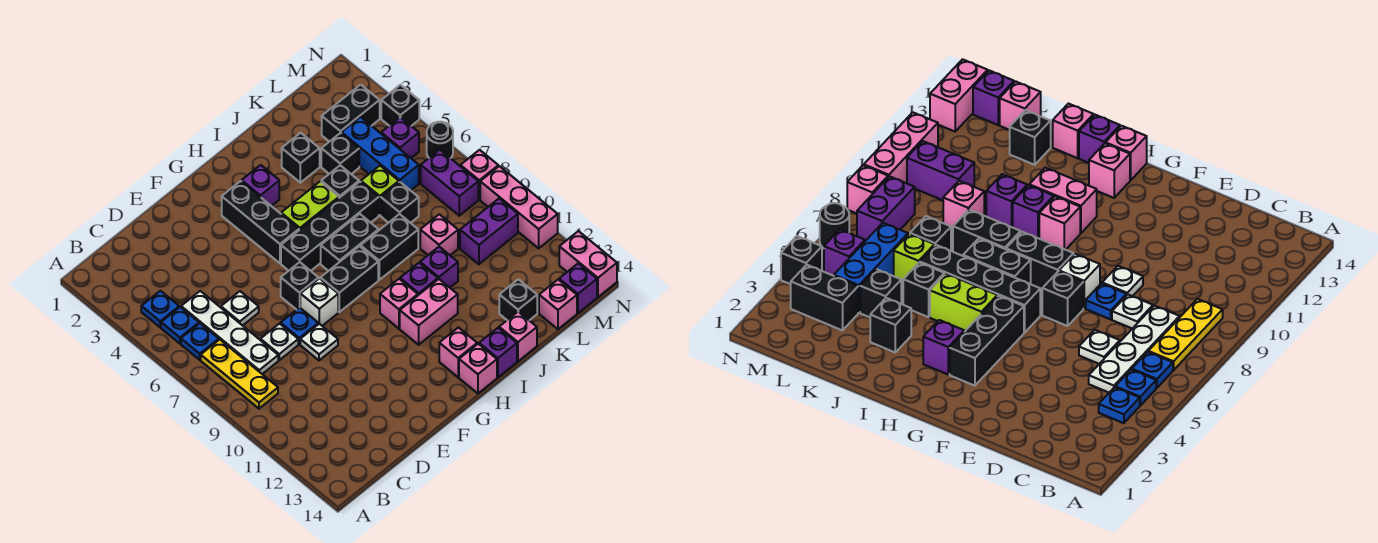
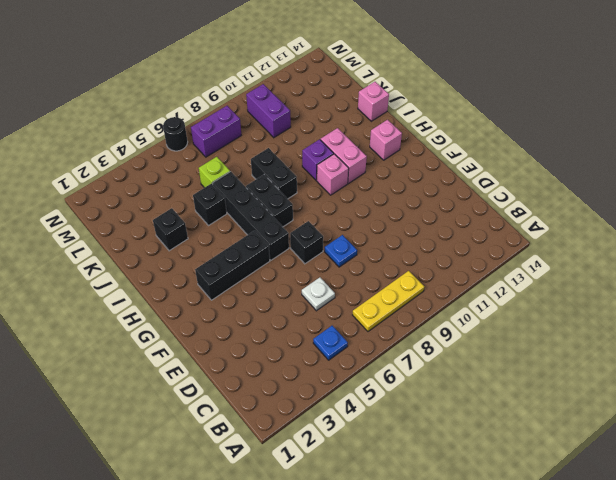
none -> blue plate B4 level 1
none -> blue plate B6 level 1
none -> white plate C5:C8 level 1
none -> white plate D8 level 1

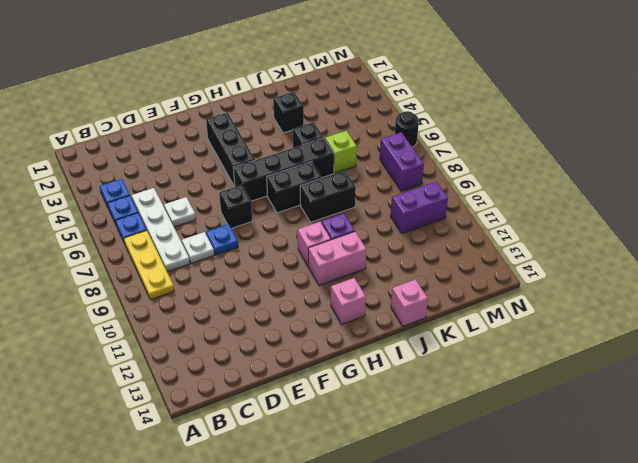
none -> white plate E9 level 1
none -> white brick F8 level 1
none -> black brick G8:H8 level 1
none -> purple brick H3 level 1

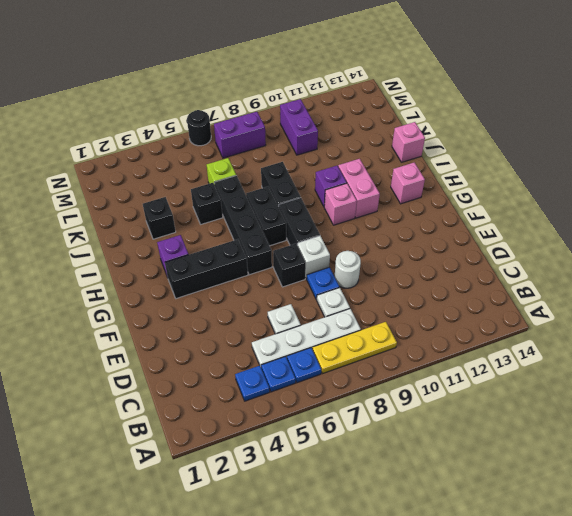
white round brick E9 level 1 -> white plate E9 level 1
none -> lime brick H5:I5 level 1
none -> pink brick H14 level 1
none -> purple brick I14 level 1
none -> purple brick J10 level 1

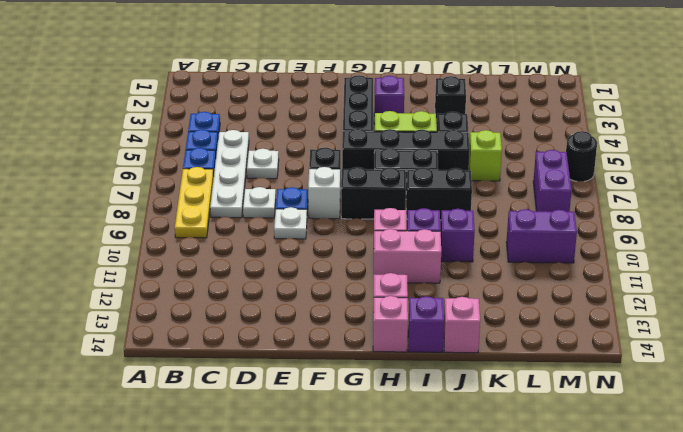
none -> black brick K4 level 1
none -> black brick K7 level 1
none -> pink brick K9 level 1
none -> black brick K13 level 1

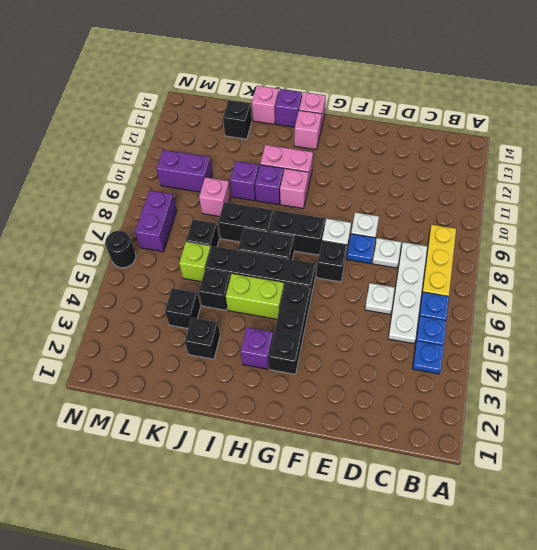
none -> black brick L3:M3 level 1
none -> blue brick L4:L6 level 1
none -> pink brick L14 level 1
none -> purple brick M5 level 1

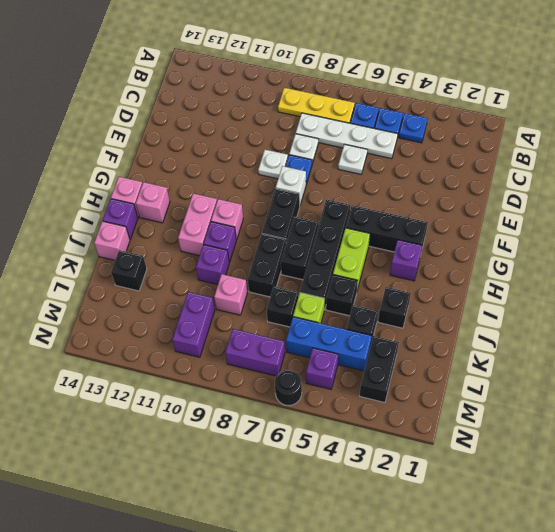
none -> black brick F7 level 1
none -> pink brick L14 level 1
none -> purple brick M14 level 1
none -> black brick N4 level 1

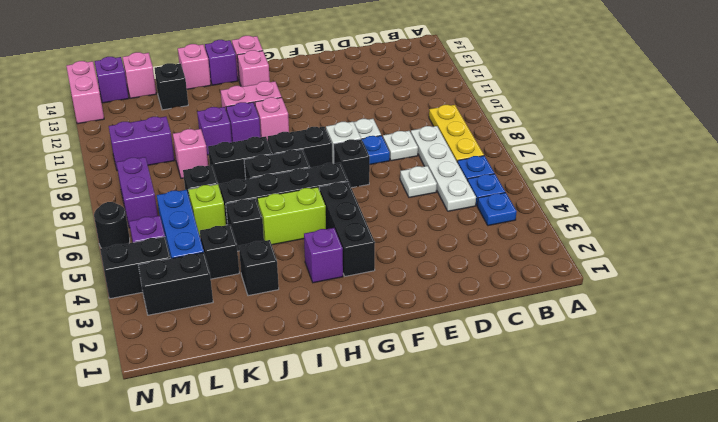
black brick M4:N4 level 1 -> black brick N4 level 1
none -> pink brick N8 level 1
none -> pink brick N9:N11 level 1

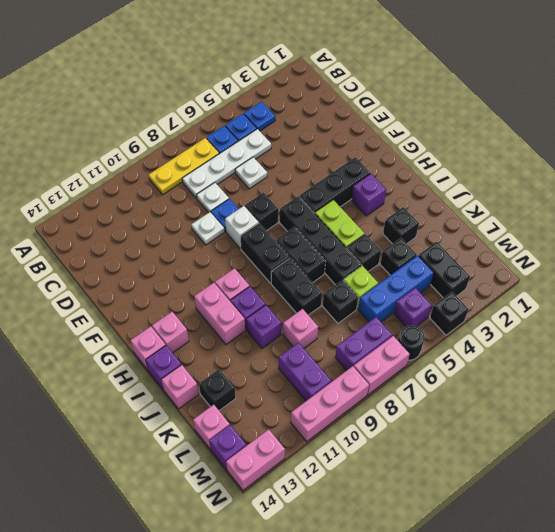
pink brick N7:N8 level 1 -> pink brick N8 level 1

